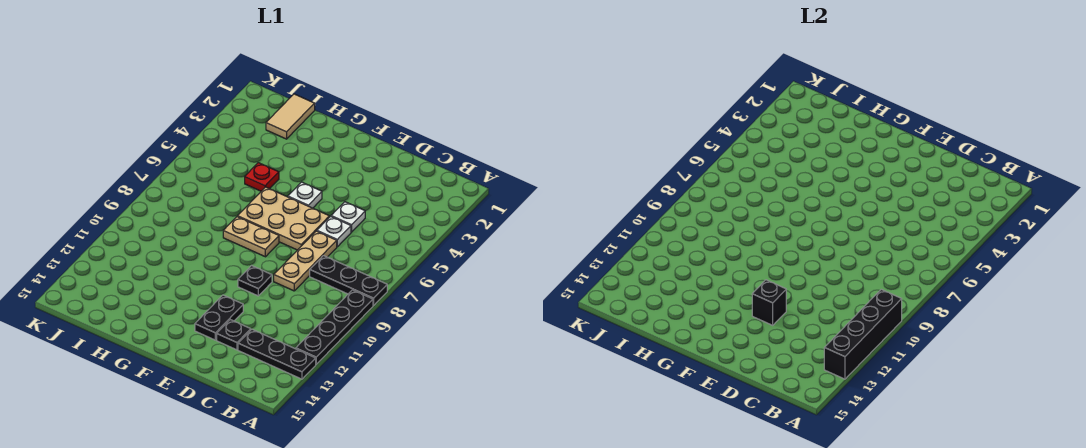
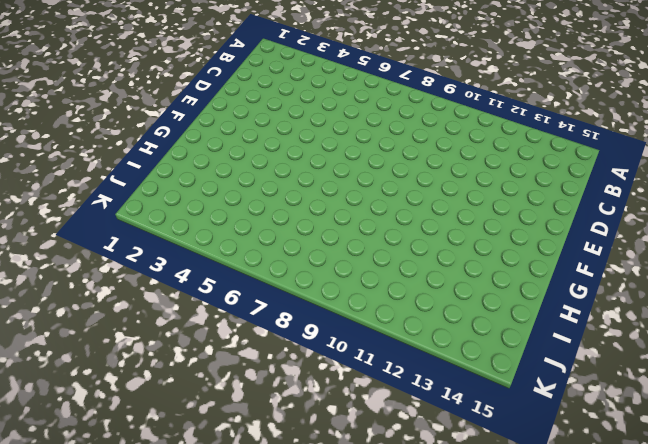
none -> black plate A8:C8 level 1
none -> black plate A9:A12 level 1
none -> black plate A13:C13 level 1

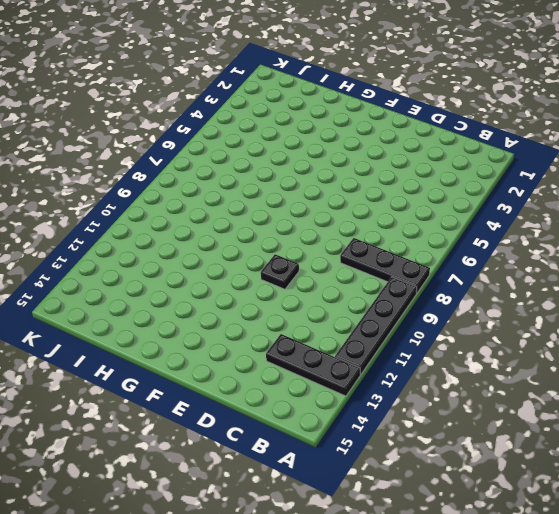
none -> white plate D5 level 1
none -> white plate D6 level 1
none -> tan plate D7:D9 level 1

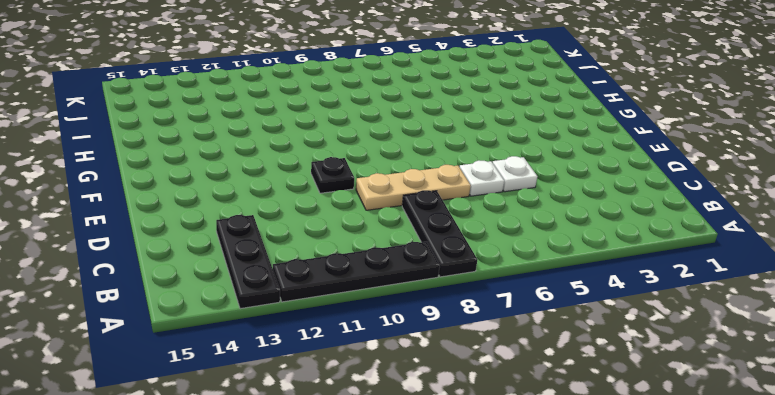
none -> black plate D13 level 1
none -> tan plate E6:G7 level 1
none -> black plate E12:E13 level 1

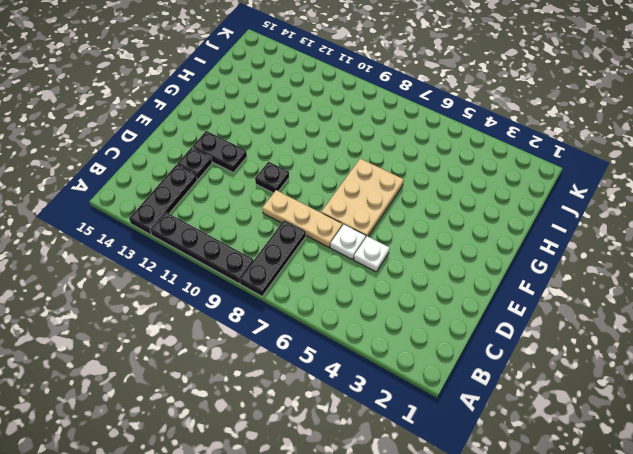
none -> white plate F5 level 1
none -> tan plate F8:G8 level 1
none -> red plate H5 level 1

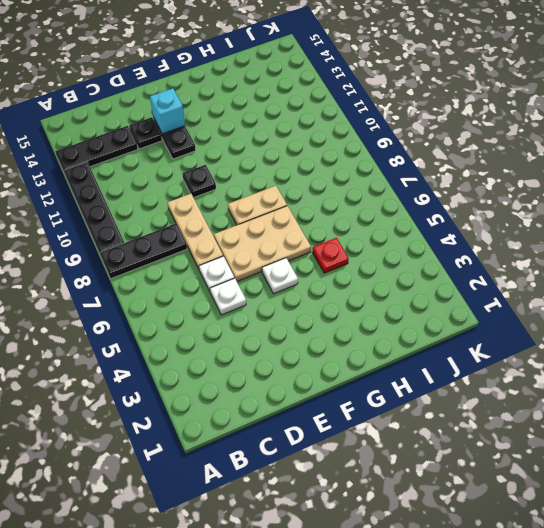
cyan brick E13 level 2 -> none
none -> tan tile I1:I2 level 1
none -> black brick A10:A13 level 2
none -> black brick E12 level 2

